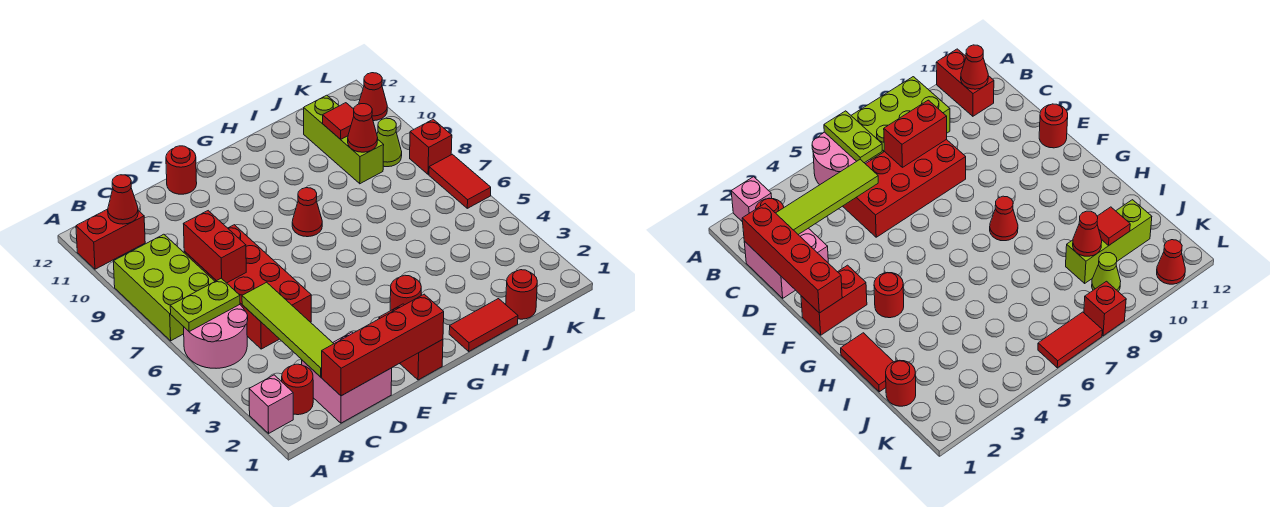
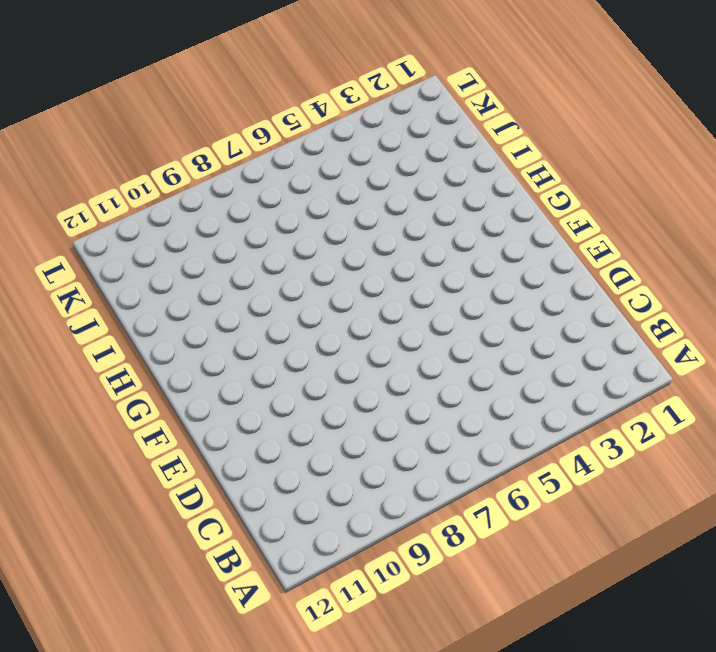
none -> pink brick A2 level 1
none -> pink round brick A5:B6 level 1
none -> lime brick A7:B9 level 1

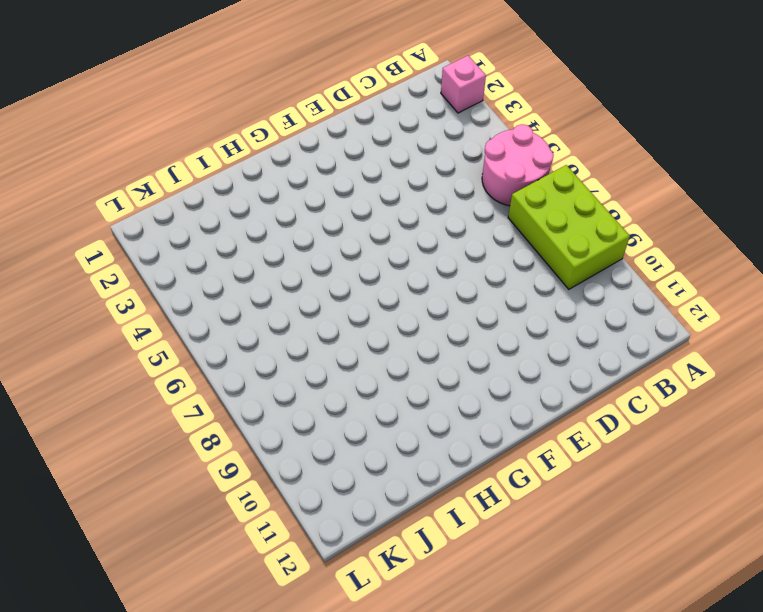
none -> red brick A11:B11 level 1
none -> red round brick B2 level 1
none -> pink brick C1:D2 level 1

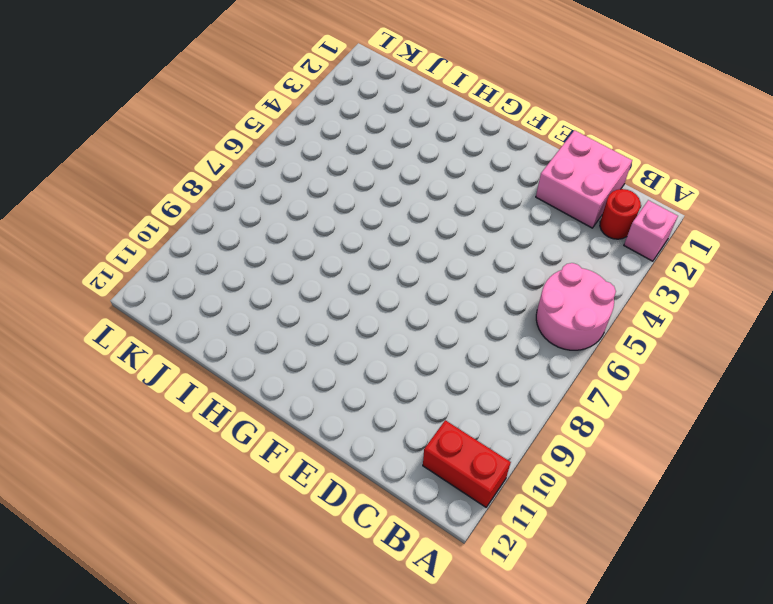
none -> lime brick A7:B9 level 1
none -> red brick C5:D8 level 1
none -> red round brick E12 level 1

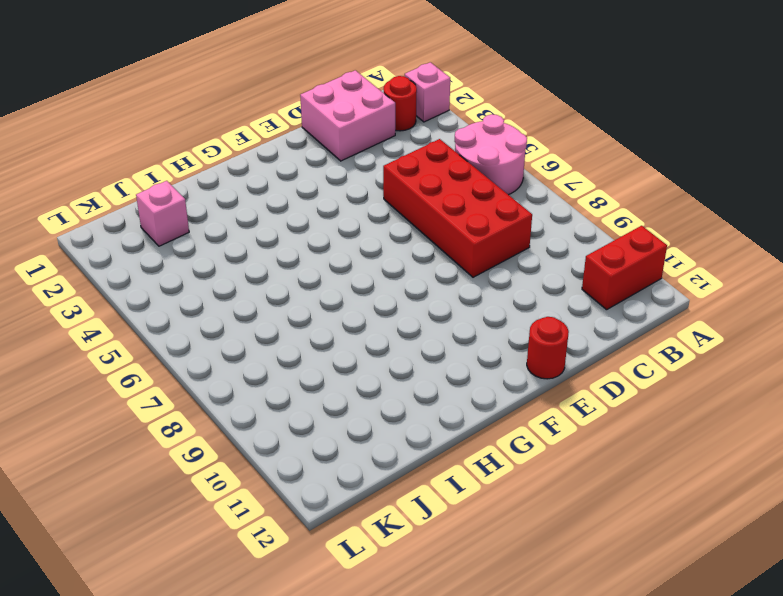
pink brick J2 level 1 -> none
none -> lime brick A7:B9 level 1
none -> red brick F1:F2 level 1
none -> red round brick G3 level 1

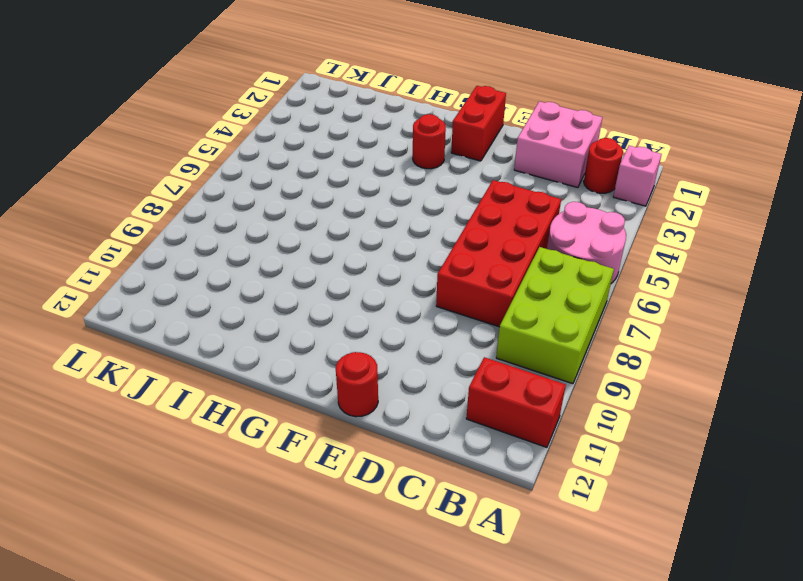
none -> red cone G8 level 1
none -> red tile H1:I1 level 1
none -> red round brick J1 level 1

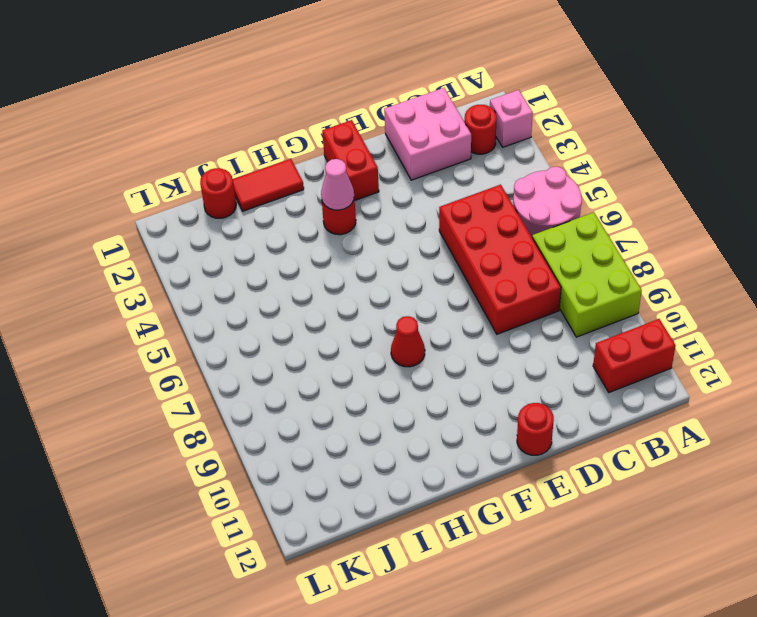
pink cone G3 level 2 -> none
none -> lime brick J9:J11 level 1
none -> lime cone K9 level 1
none -> red tile L6:L7 level 1

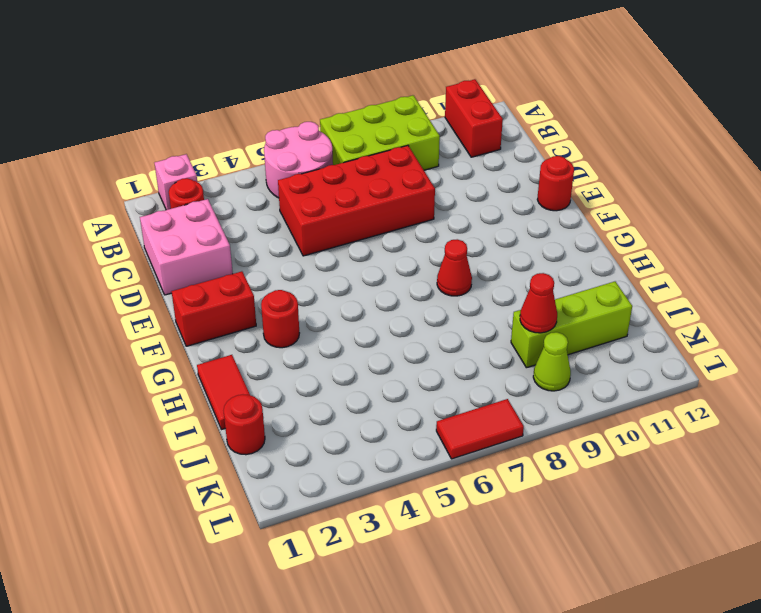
none -> red brick L8 level 1
none -> red cone L11 level 1
none -> lime plate A6:B6 level 2

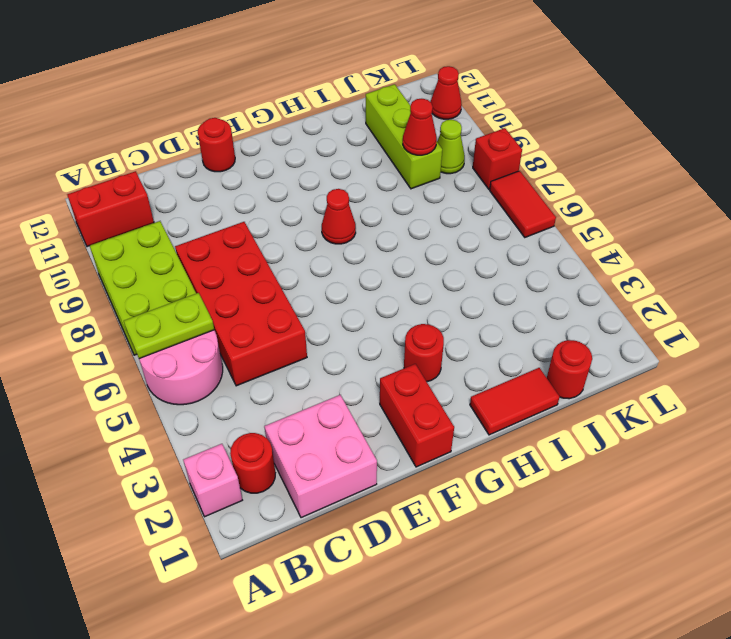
none -> red cone B11 level 2
none -> red brick C1:F1 level 2
none -> lime tile C2:C5 level 2

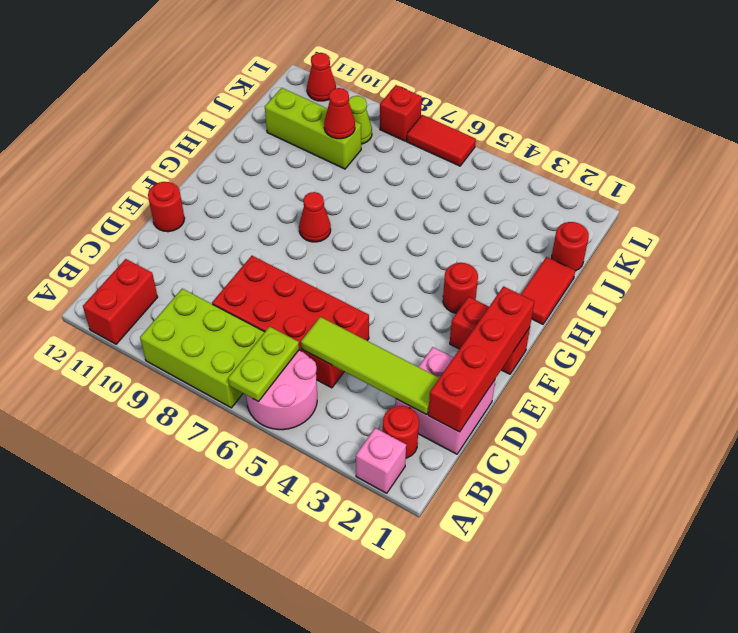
none -> red cone B11 level 2
none -> red brick C7:C8 level 2
none -> red tile J10 level 2

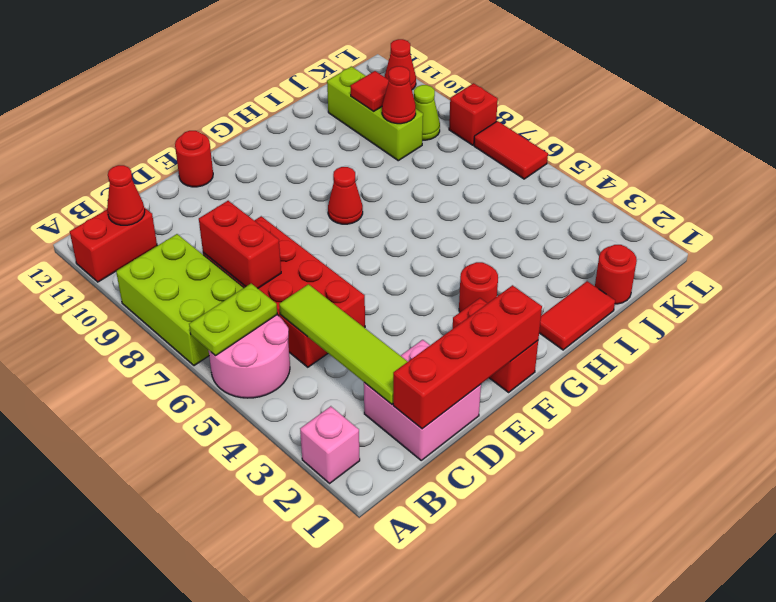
none -> red round brick B2 level 1

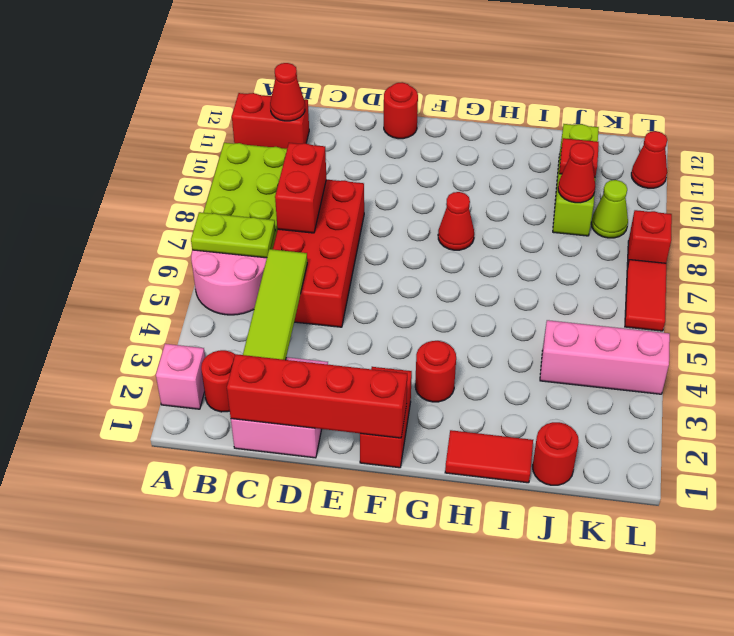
pink brick J4:L4 level 1 -> none

